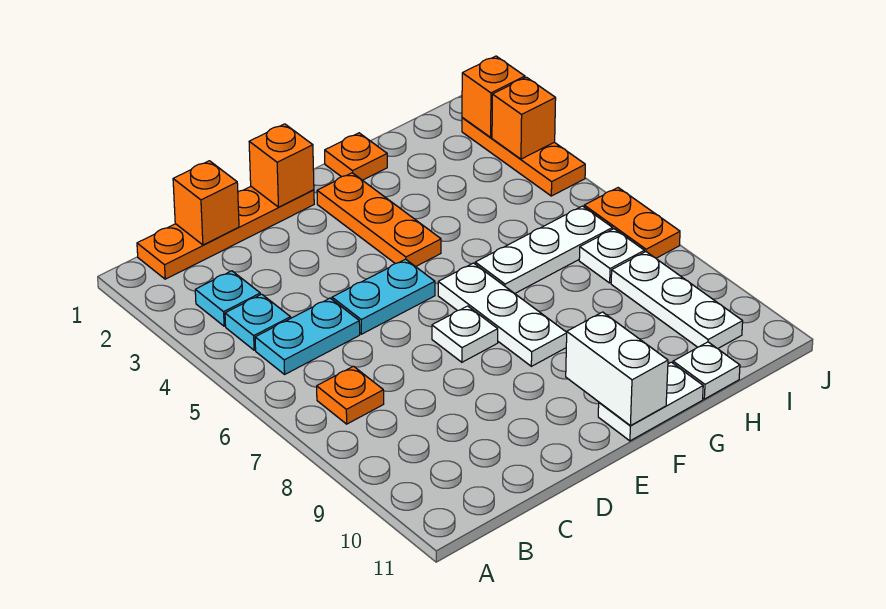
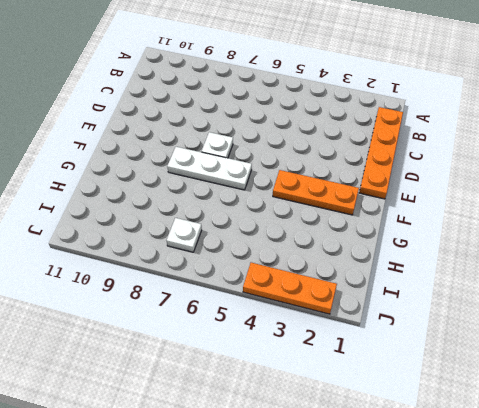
none -> cyan plate B3 level 1
none -> cyan plate B4 level 1
none -> cyan plate B5:C5 level 1

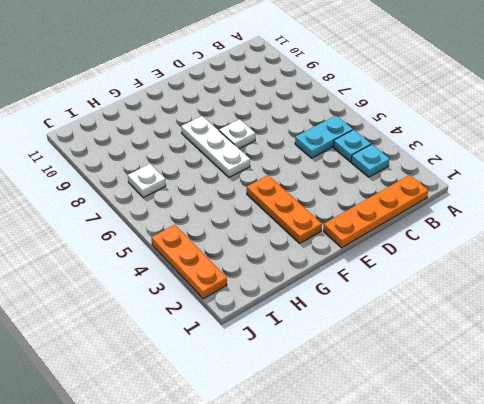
none -> orange plate B7 level 1
none -> cyan plate D5:E5 level 1
none -> white plate F11:G11 level 1

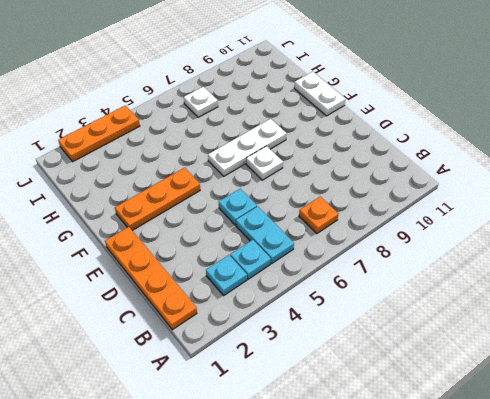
cyan plate D5 level 1 -> cyan plate D5:E5 level 1
none -> orange plate G1 level 1
none -> white plate G6:I6 level 1
none -> white plate H11 level 1

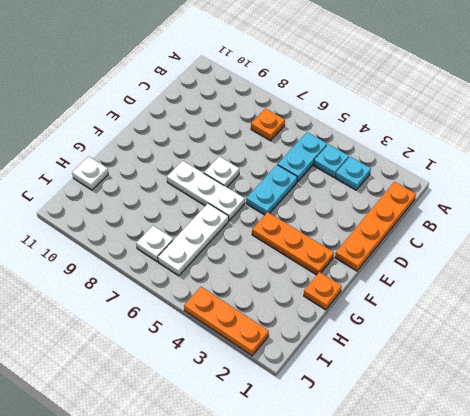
none -> white plate F11:G11 level 1
none -> white plate I8:I10 level 1
none -> orange plate J6:J7 level 1

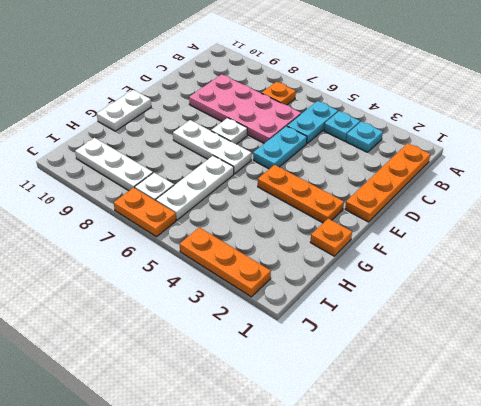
pink plate C6:D9 level 1 -> none
none -> white plate H11 level 1
none -> orange brick C1 level 2
none -> orange brick E1 level 2

